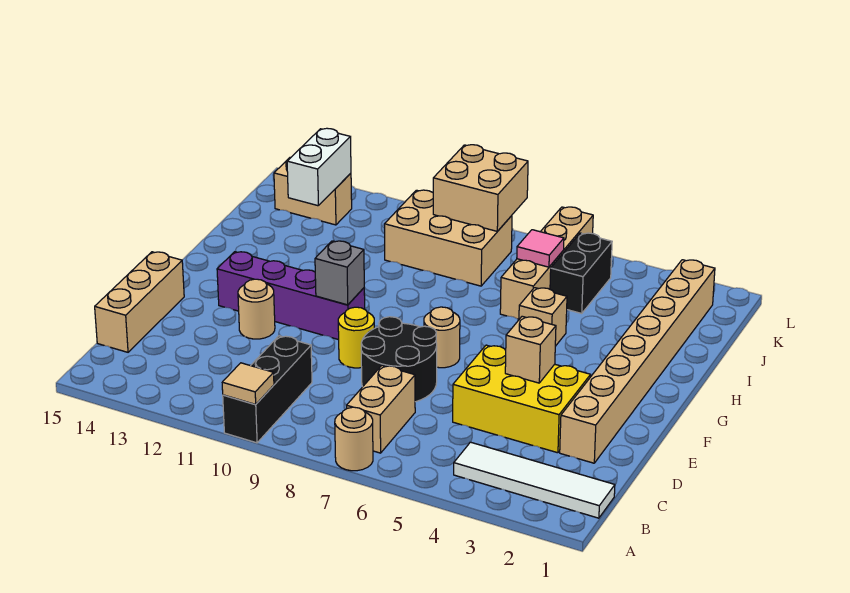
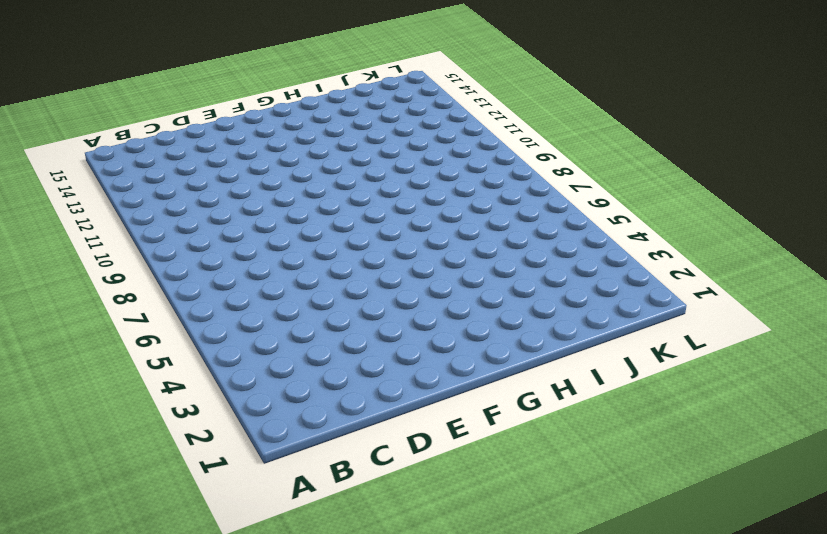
none -> tan round brick A7 level 1
none -> black brick A10:C10 level 1
none -> white tile B1:B4 level 1

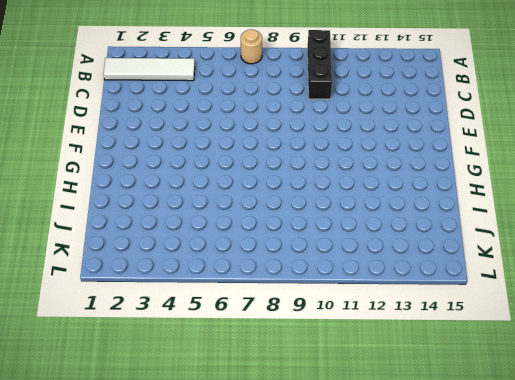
none -> tan brick B7:C7 level 1
none -> tan brick C15:E15 level 1
none -> tan brick D2:K2 level 1

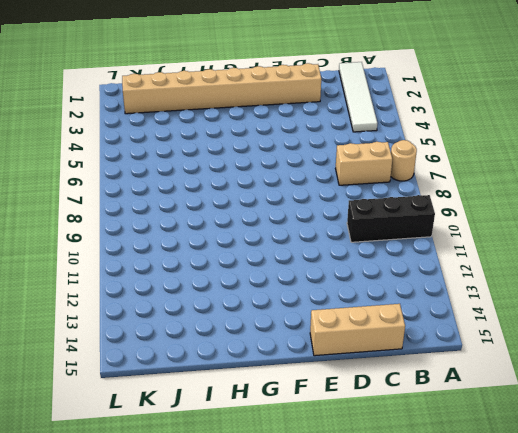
none -> yellow brick D3:E5 level 1
none -> black round brick D7:E8 level 1
none -> yellow round brick E9 level 1

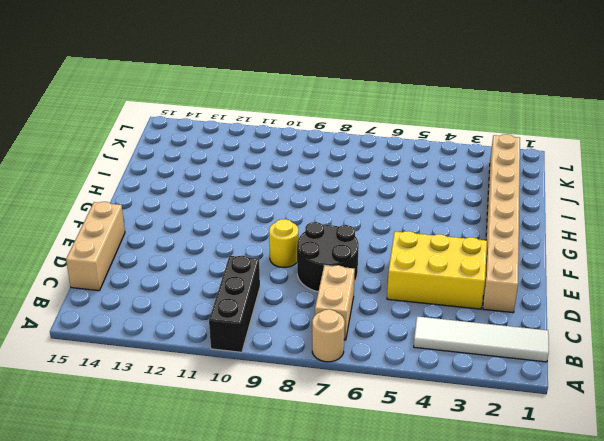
none -> tan round brick E12 level 1
none -> tan round brick F7 level 1
none -> purple brick F10:F13 level 1

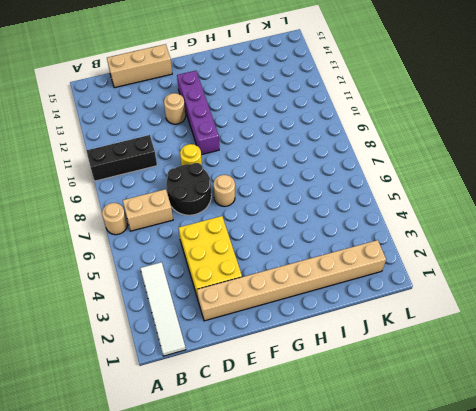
none -> tan brick H5 level 1
none -> tan brick I6:L6 level 1
none -> black brick J5:K5 level 1

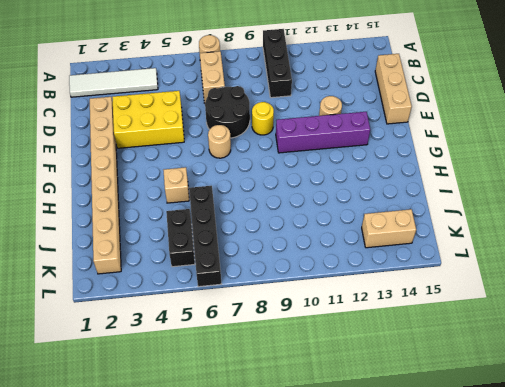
black brick I6:L6 level 1 -> tan brick I6:L6 level 1
none -> tan brick J8:K10 level 1
none -> tan tile A10 level 2
none -> tan brick E4 level 2

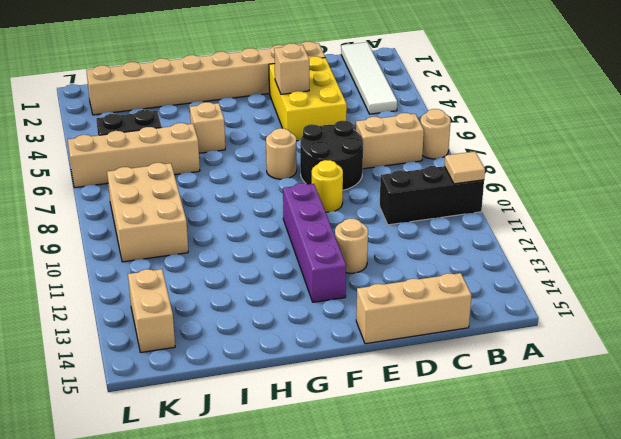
none -> grey brick F10 level 2
none -> pink tile J6 level 2
none -> white brick J13:K13 level 2

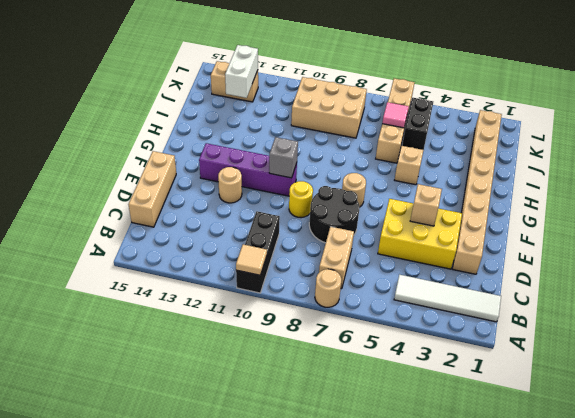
none -> tan brick K8:L9 level 2

